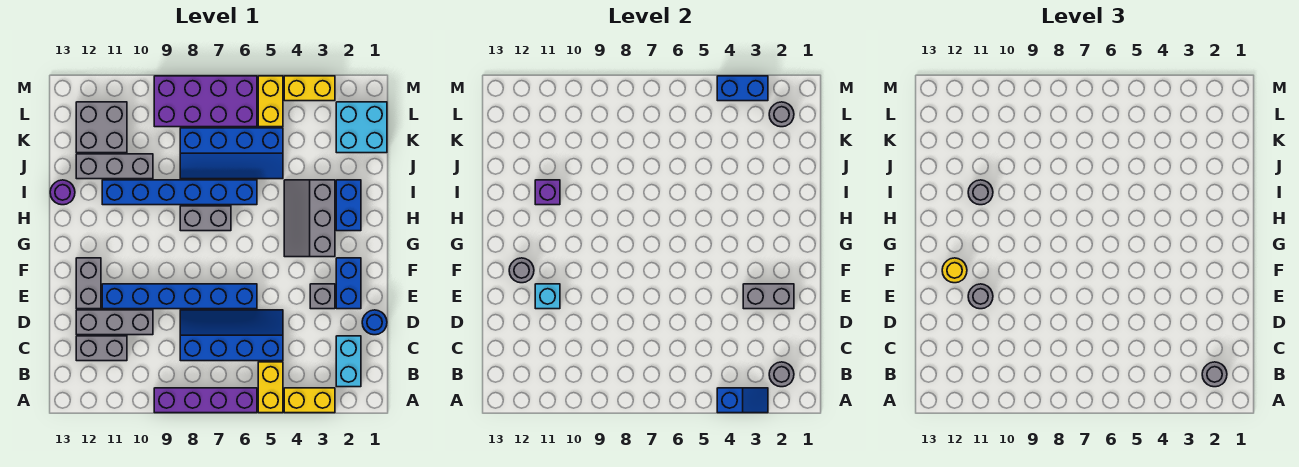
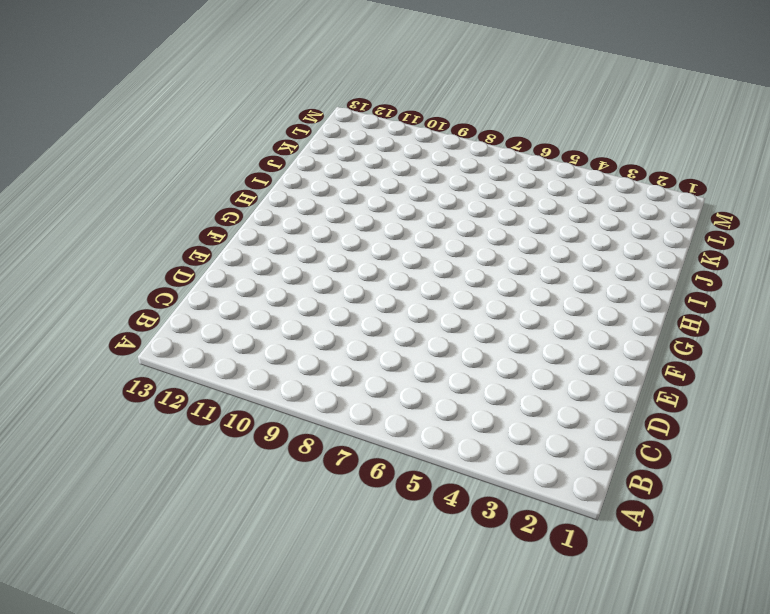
none -> yellow brick A3:A4 level 1
none -> yellow brick A5:B5 level 1
none -> purple brick A6:A9 level 1
none -> cyan brick B2:C2 level 1

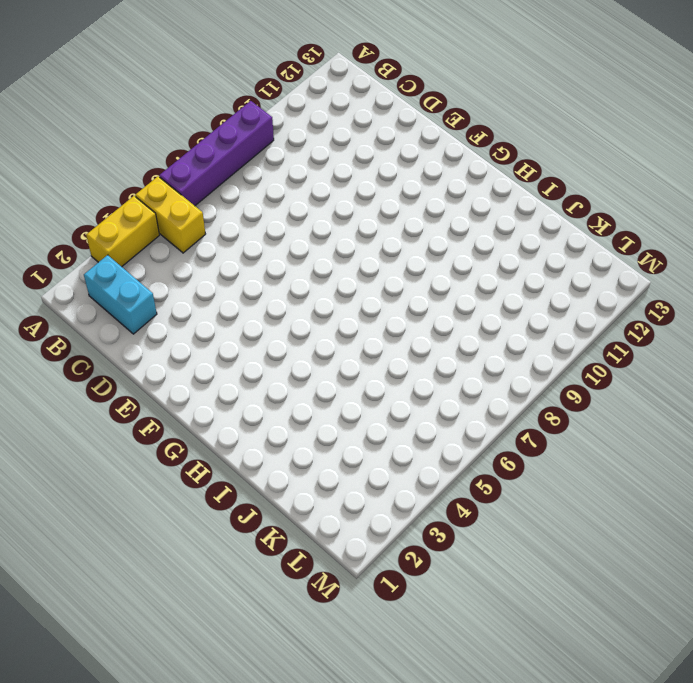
none -> blue slope C5:D8 level 1 top C
none -> grey brick C11:C12 level 1
none -> blue round brick D1 level 1
none -> grey brick D10:D12 level 1

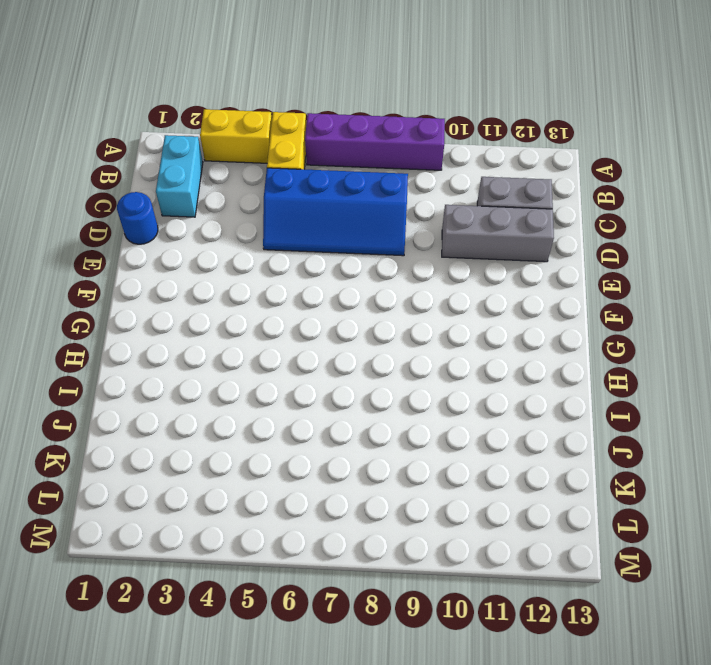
none -> blue brick E2:F2 level 1
none -> grey brick E3 level 1
none -> blue brick E6:E11 level 1
none -> grey brick E12:F12 level 1

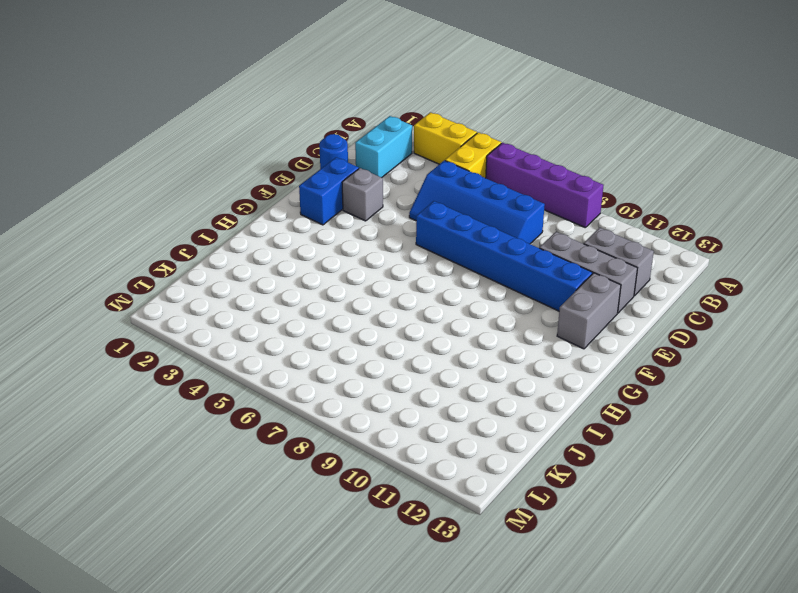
none -> grey slope G3:I4 level 1 top 3
none -> blue brick H2:I2 level 1
none -> grey brick H7:H8 level 1
none -> blue brick I6:I11 level 1

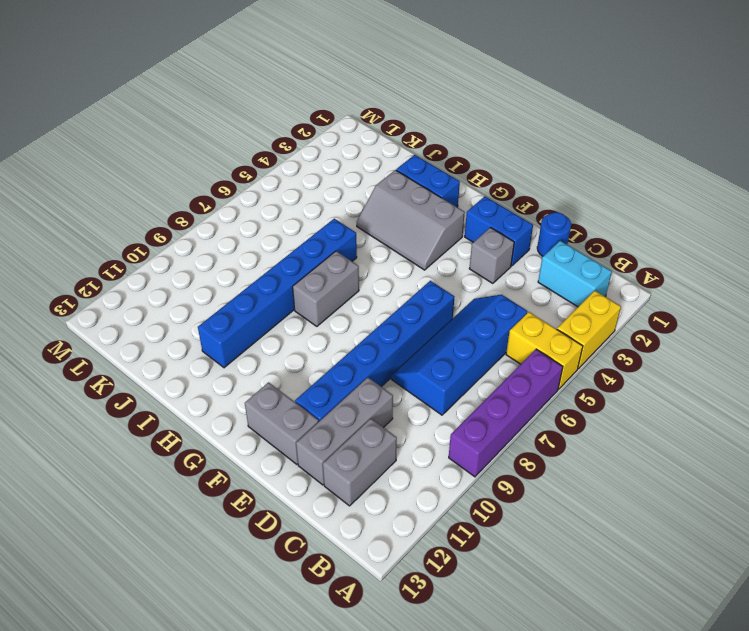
none -> purple round brick I13 level 1
none -> blue slope J5:K8 level 1 top K
none -> grey brick J10:J12 level 1
none -> cyan brick K1:L2 level 1

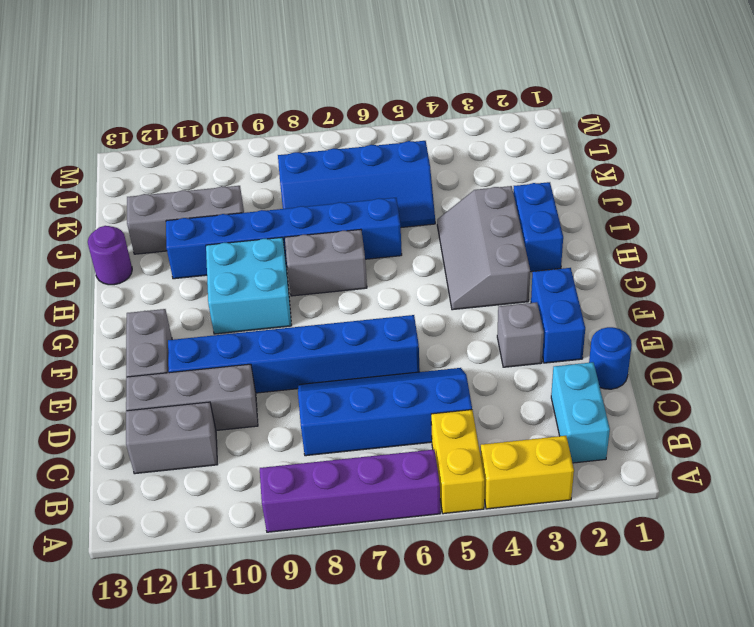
cyan brick G9:H10 level 1 -> cyan brick K1:L2 level 1
none -> grey brick K11:L12 level 1
none -> yellow brick L5:M5 level 1
none -> purple brick L6:M9 level 1
none -> yellow brick M3:M4 level 1

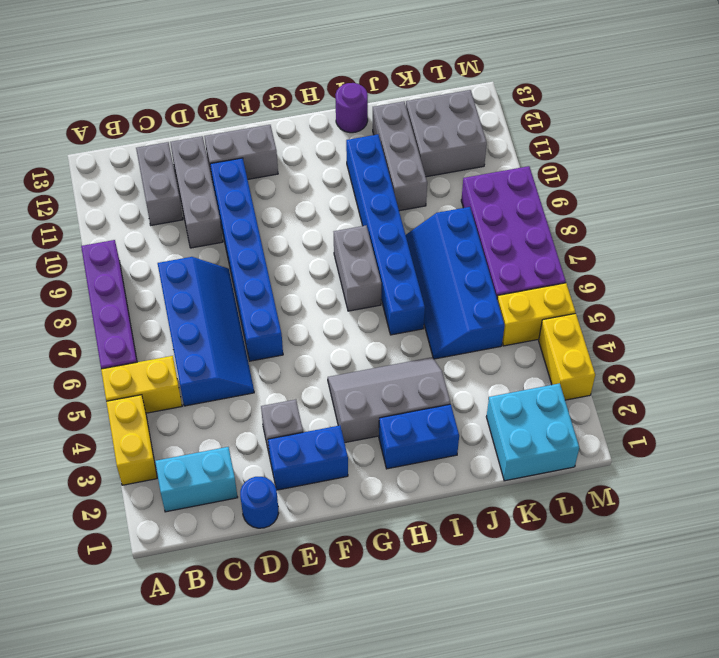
none -> blue slope A3:A4 level 2 top 4
none -> grey round brick B2 level 2
none -> grey brick E2:E3 level 2
none -> cyan brick E11 level 2

